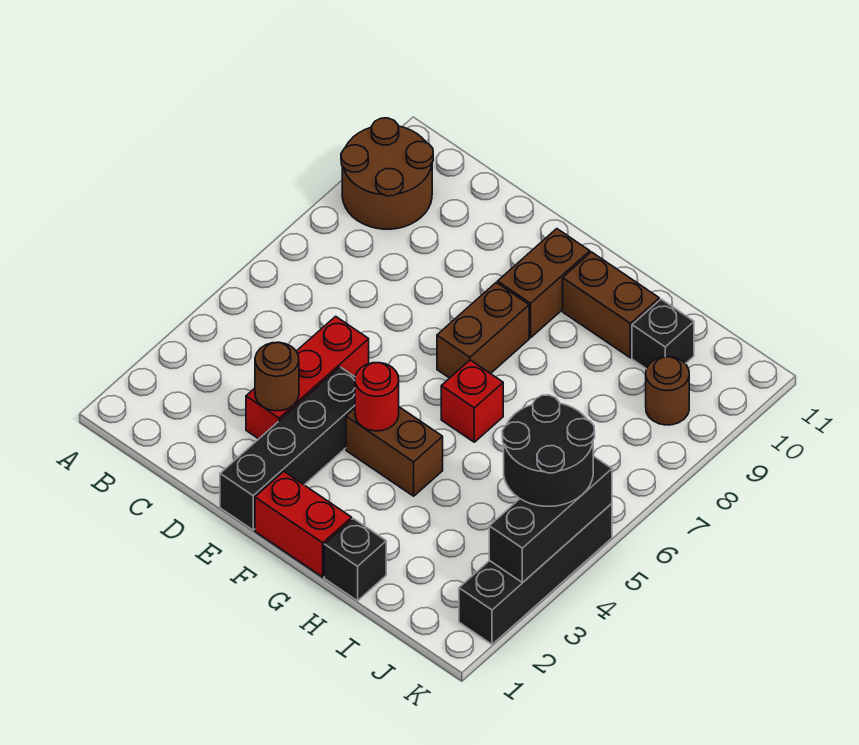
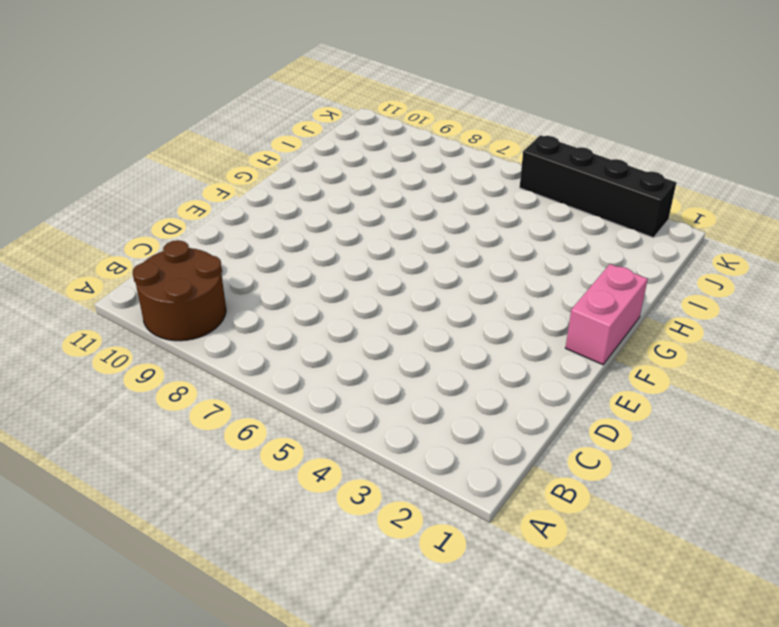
pink brick F1:G1 level 1 -> red brick F1:G1 level 1
none -> red brick D3:D5 level 1
none -> black brick E1:E4 level 1
none -> brown brick F4:G4 level 1

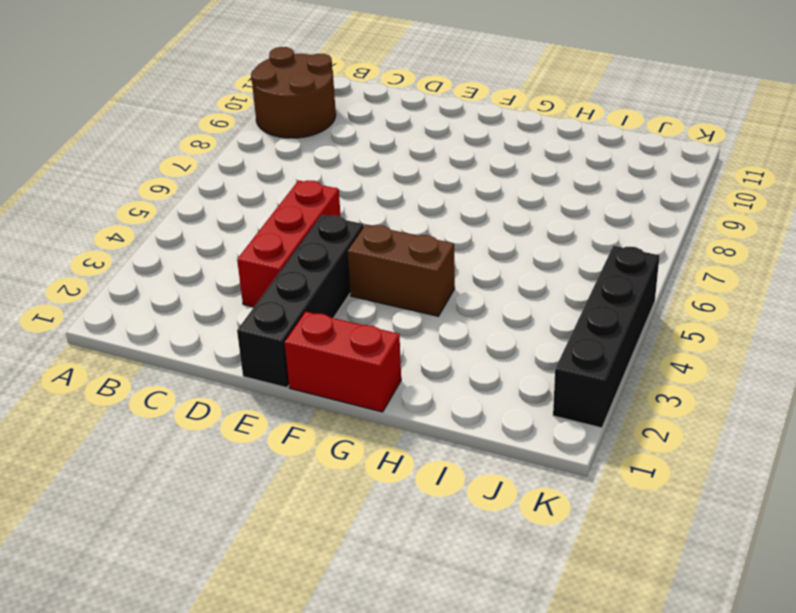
none -> brown brick F7:F8 level 1
none -> brown brick F9:F10 level 1
none -> red brick G6 level 1

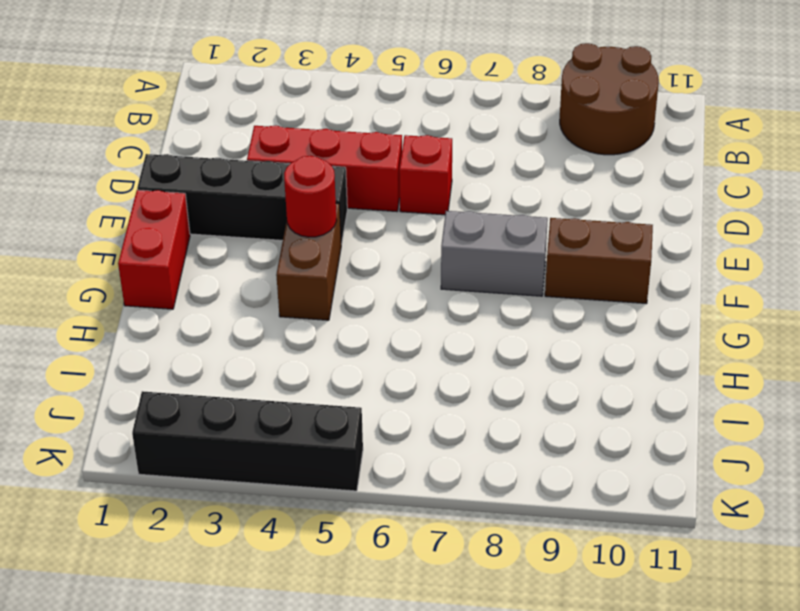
red brick D6 level 1 -> red brick G6 level 1
grey brick F7:F8 level 1 -> brown brick F7:F8 level 1
none -> brown brick G10:H10 level 1
none -> black brick H1 level 1
none -> black brick I10 level 1

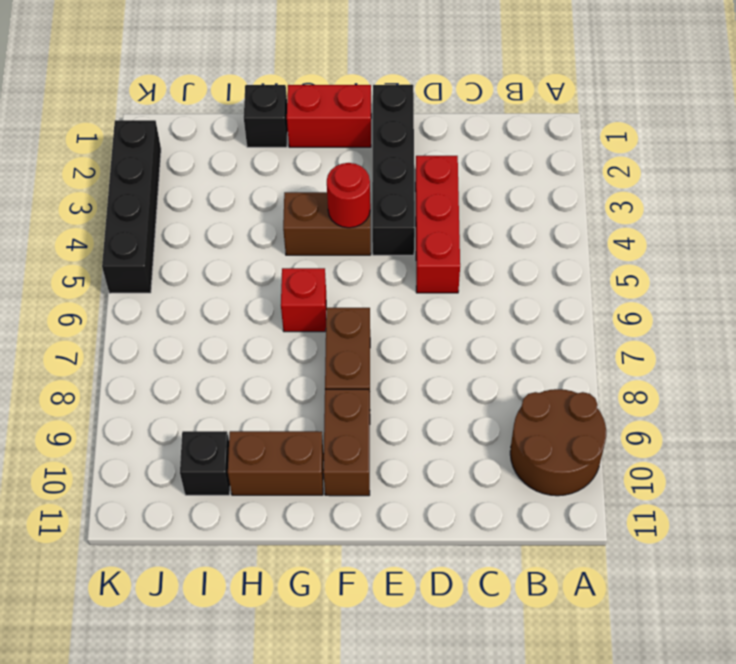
none -> brown round brick J9 level 1
none -> brown round brick D3 level 2
none -> black brick K3:K5 level 2

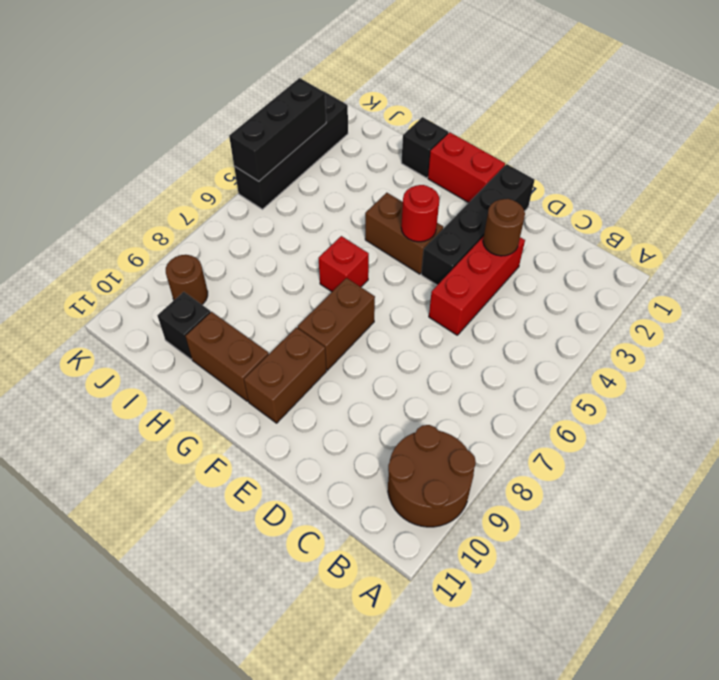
none -> black round brick J4:K5 level 3

